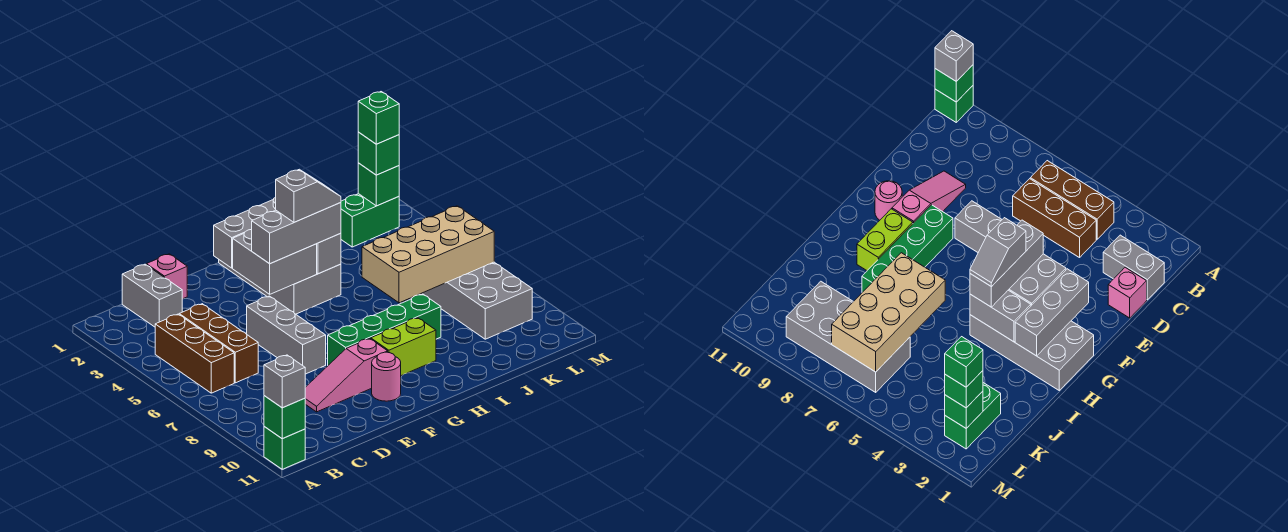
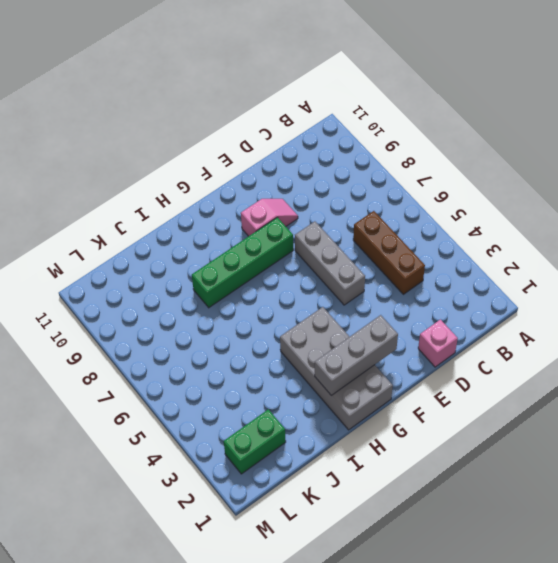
pink slope E9:F9 level 1 top F -> pink slope D9:F9 level 1 top F
none -> green brick A11 level 1
none -> brown brick B4:B6 level 1
none -> grey brick C1:C2 level 1

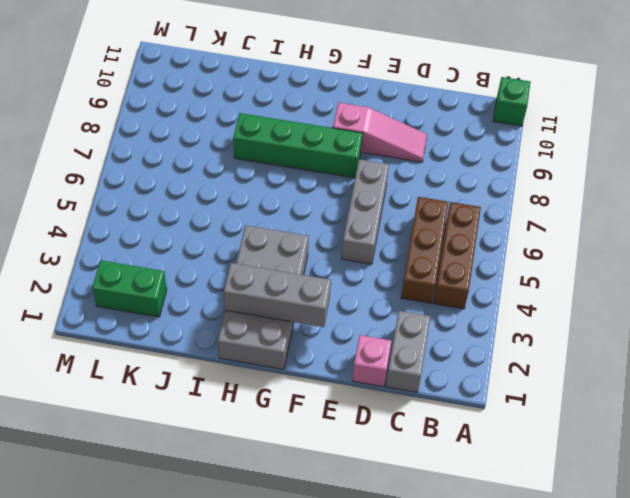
none -> pink round brick F10 level 1
none -> lime brick G9:H9 level 1
none -> grey brick K6:L9 level 1

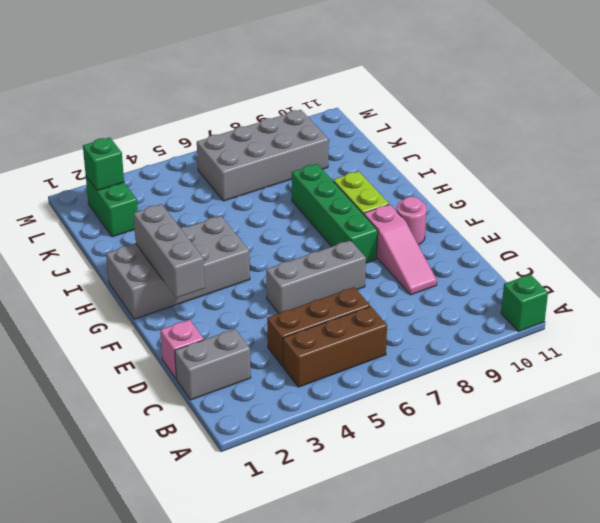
none -> green brick A11 level 2
none -> grey brick F3:G4 level 2
none -> grey brick H3:H4 level 2

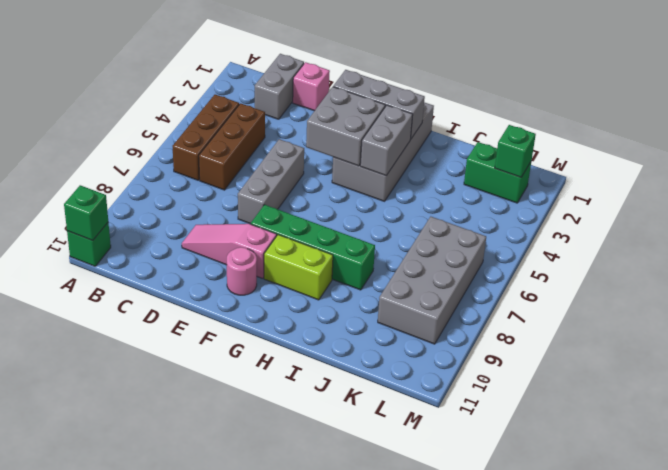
none -> tan brick I6:L7 level 2
none -> grey brick A11 level 3
none -> grey brick F4:H4 level 3

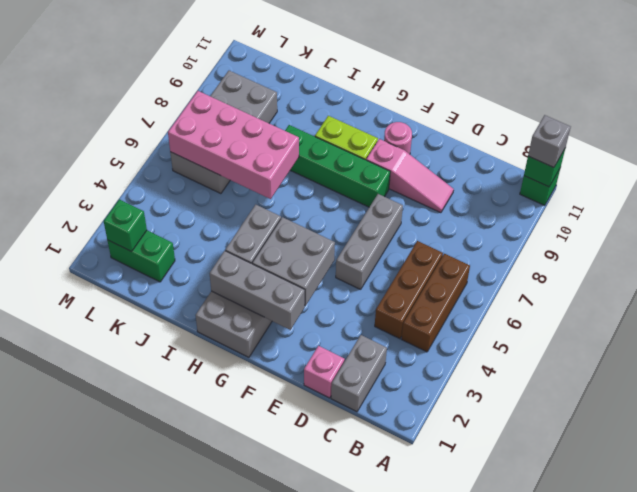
pink brick I6:L7 level 2 -> tan brick I6:L7 level 2
none -> grey brick F4:H4 level 3
none -> green brick L2 level 3
none -> grey slope G4:H4 level 4 top G

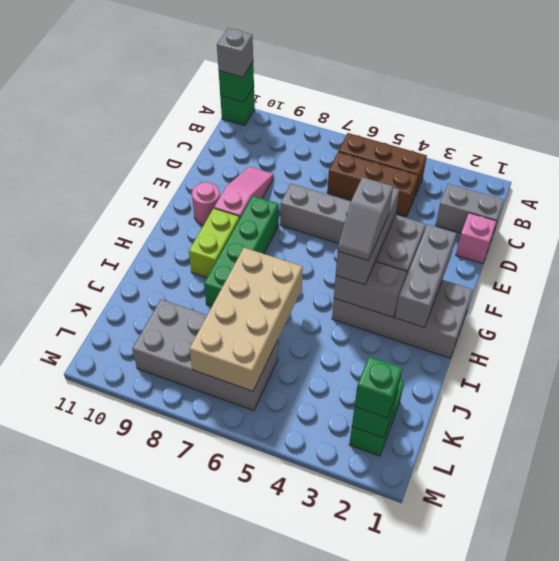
none -> green brick L2 level 4

